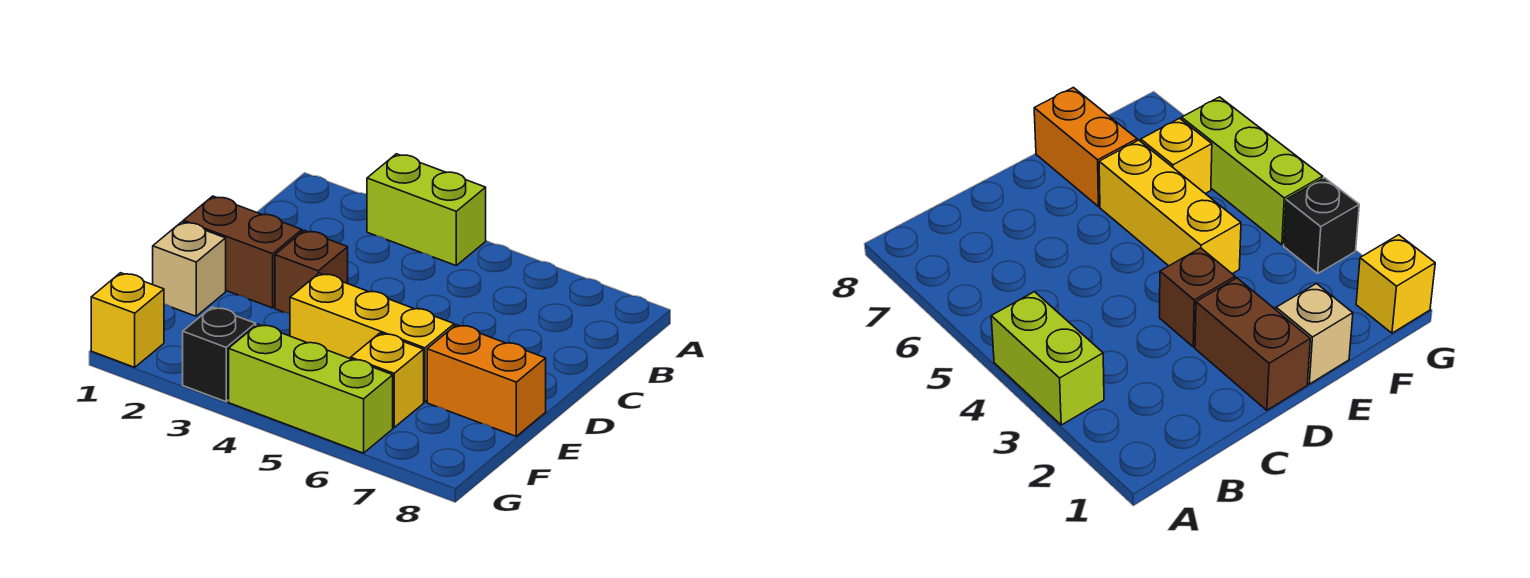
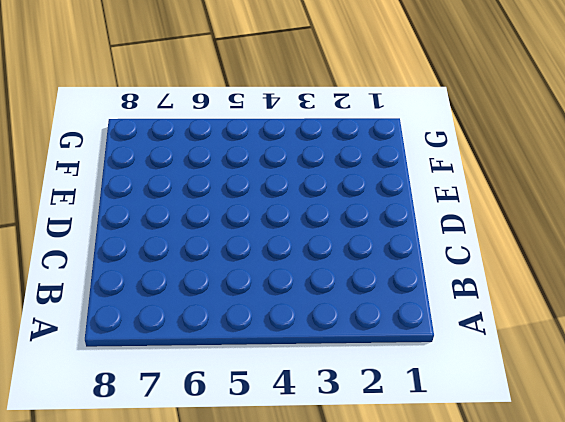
none -> lime brick A3:A4 level 1
none -> brown brick D1:D2 level 1

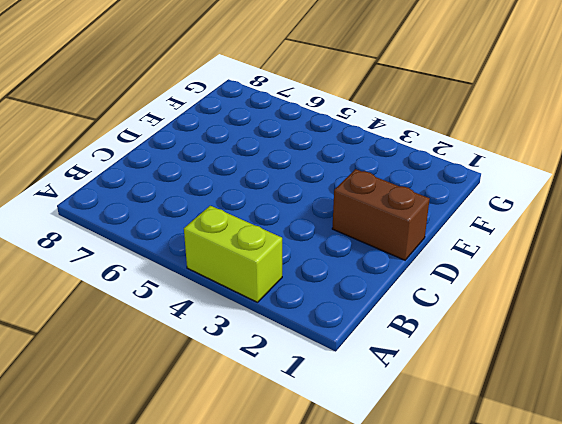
none -> brown brick D3 level 1
none -> tan brick E1 level 1

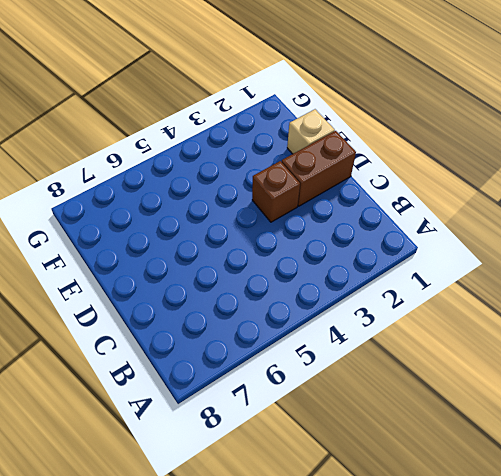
none -> lime brick A3:A4 level 1
none -> yellow brick E4:E6 level 1

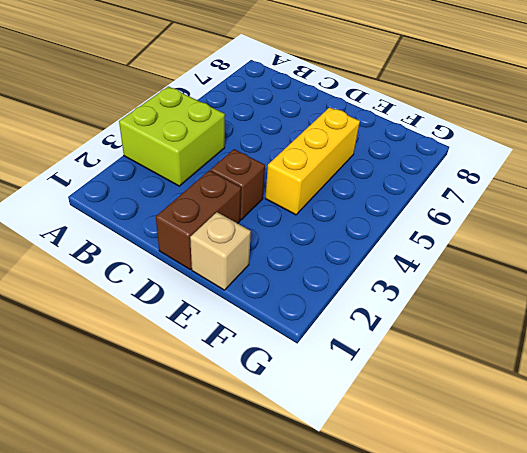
lime brick A3:B4 level 1 -> lime brick A3:A4 level 1
none -> orange brick E7:E8 level 1
none -> yellow brick F6 level 1

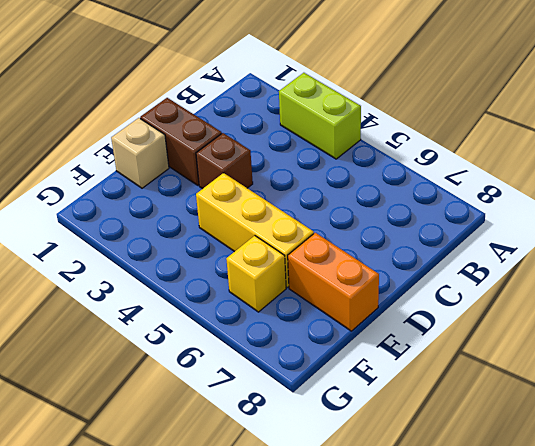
none -> yellow brick G1 level 1
none -> black brick G3 level 1

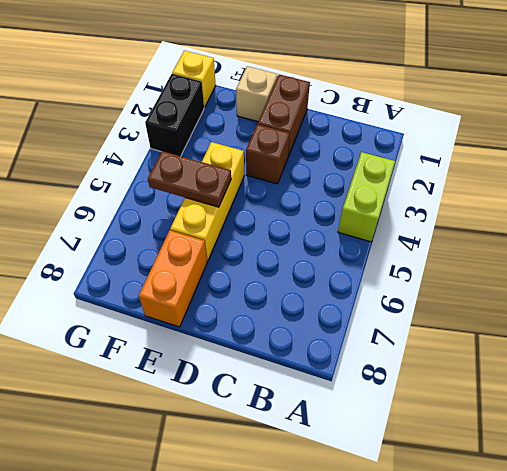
brown plate E5:F5 level 2 -> none
black brick G2:G3 level 1 -> black brick G3 level 1
none -> yellow brick F6 level 1
none -> lime brick G4:G6 level 1

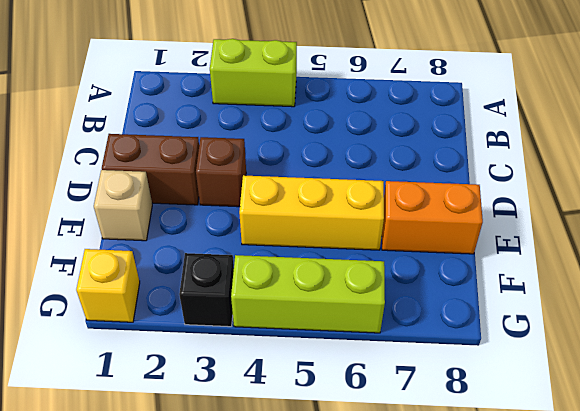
none -> yellow brick F6 level 1

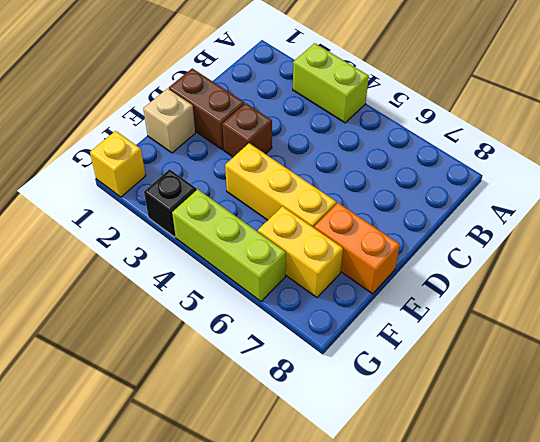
yellow brick F6:F7 level 1 -> yellow brick F6 level 1

